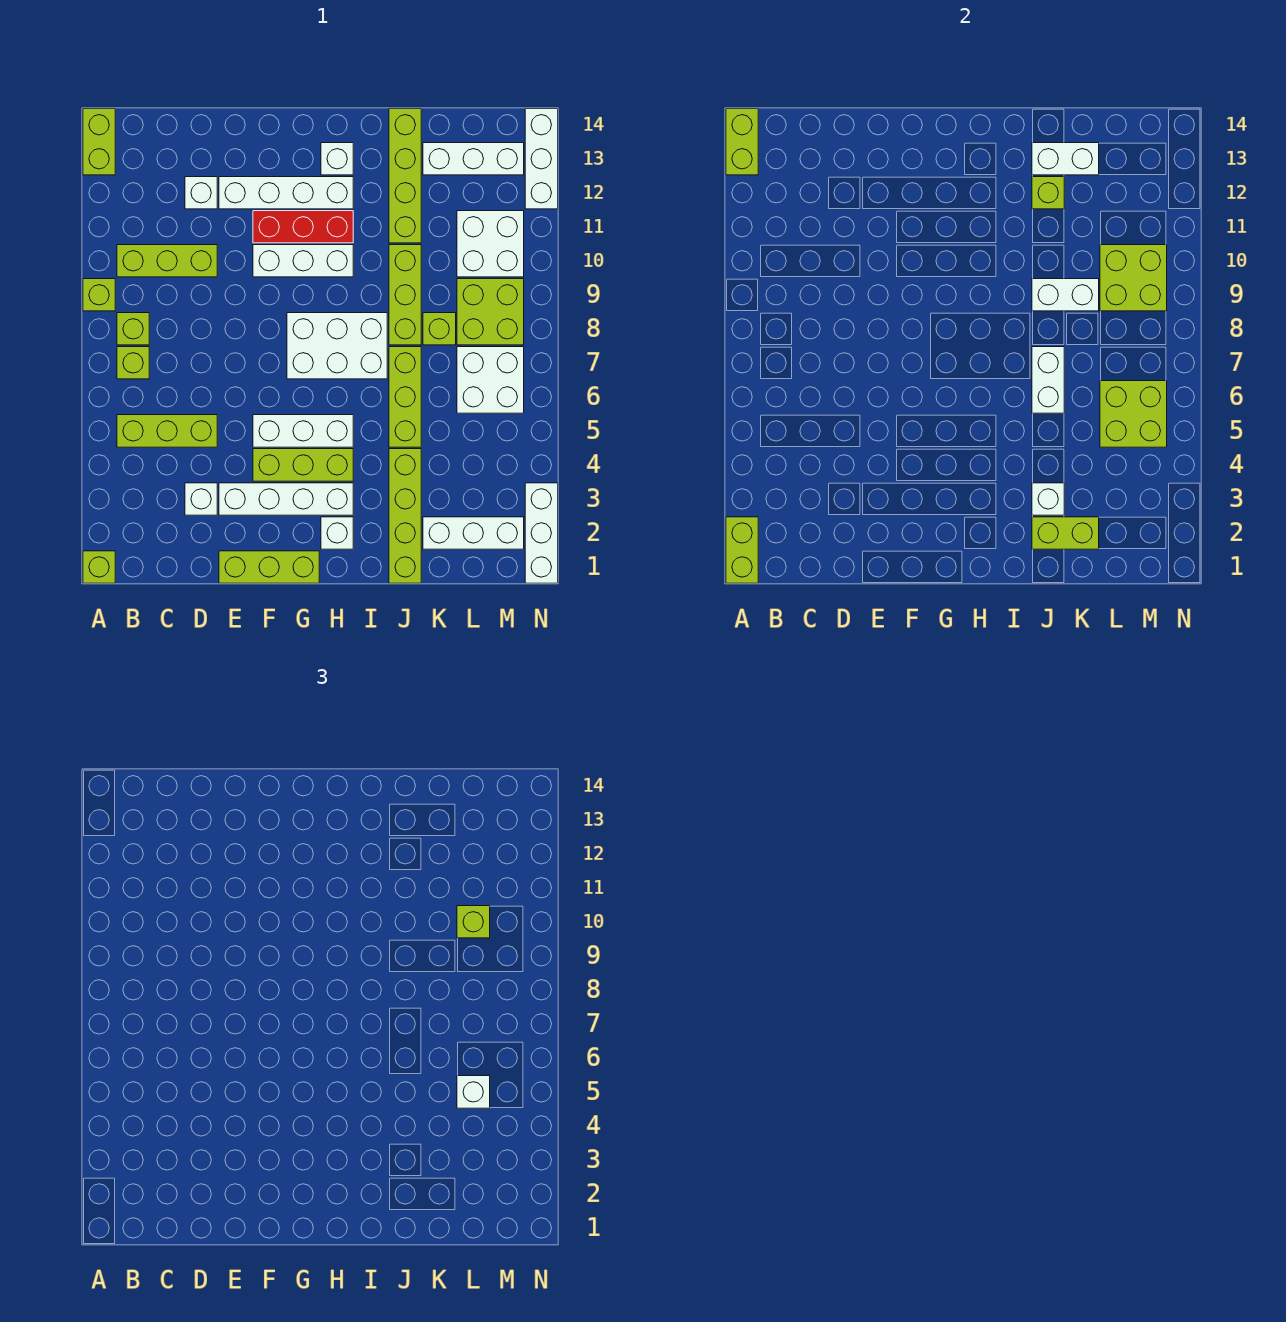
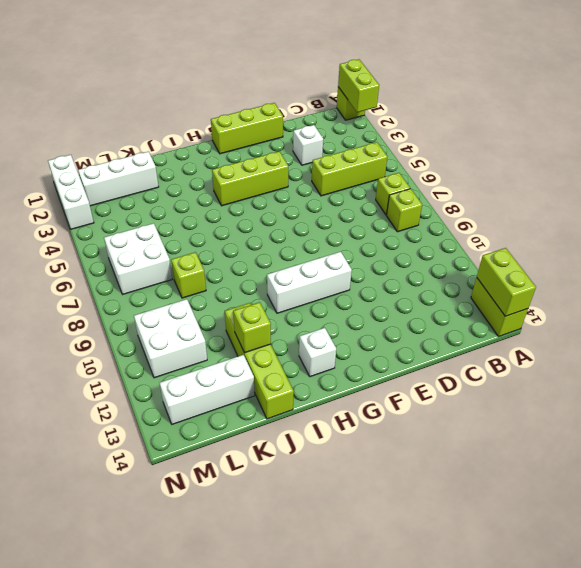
none -> lime brick A9 level 1
none -> lime brick B10:D10 level 1
none -> white brick D12 level 1
none -> white brick E3:H3 level 1

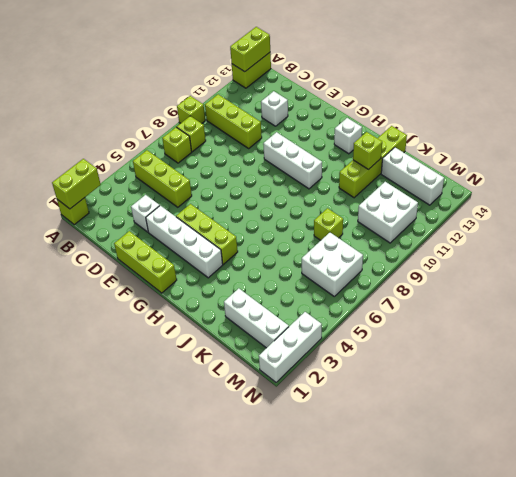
none -> white brick E12:H12 level 1
none -> white brick F5:H5 level 1
none -> red brick F11:H11 level 1
none -> white brick G7:I8 level 1

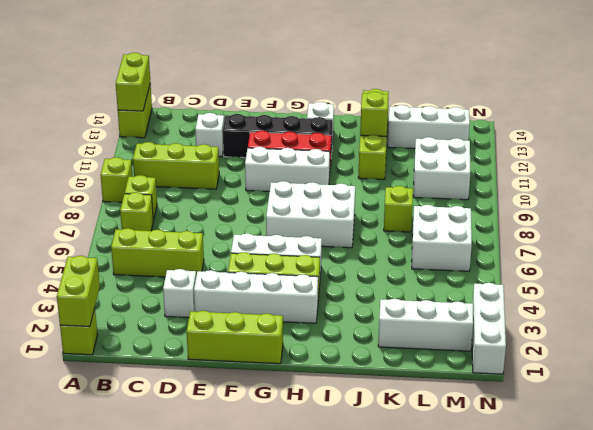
black brick E12:H12 level 1 -> white brick E12:H12 level 1
none -> white brick H2 level 1
none -> lime brick J1:J4 level 1
none -> lime brick J5:J7 level 1
none -> lime brick J8:J10 level 1

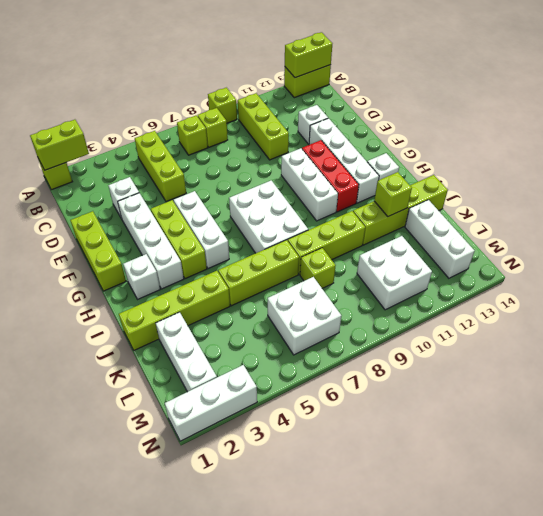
none -> lime brick L8:M9 level 1
none -> white brick N12:N14 level 1
none -> lime brick J2:K2 level 2
none -> white brick J3 level 2

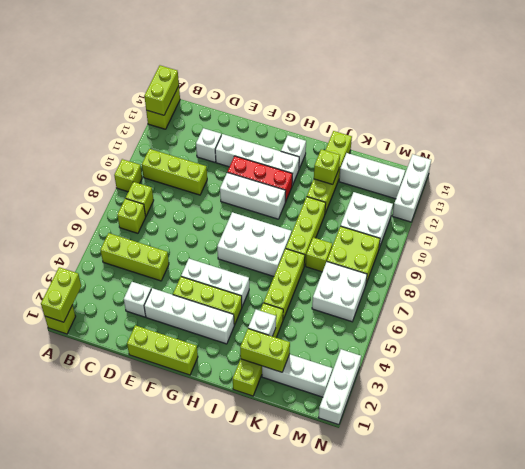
none -> white brick H2 level 1
none -> white brick J6:J7 level 2
none -> white brick J9:K9 level 2
none -> white brick J13:K13 level 2

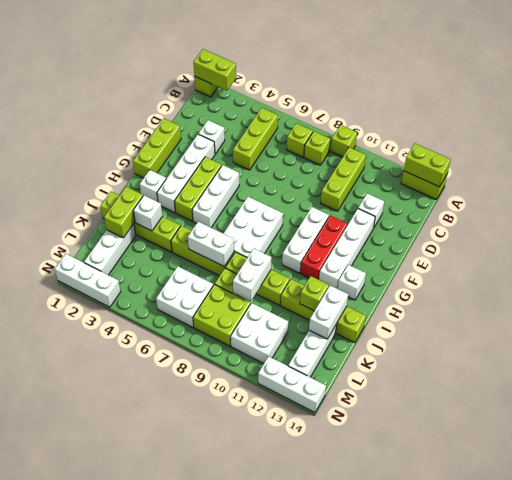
none -> lime brick L5:M6 level 2
none -> lime brick L9:M10 level 2
none -> white brick L5 level 3
none -> lime brick L10 level 3

